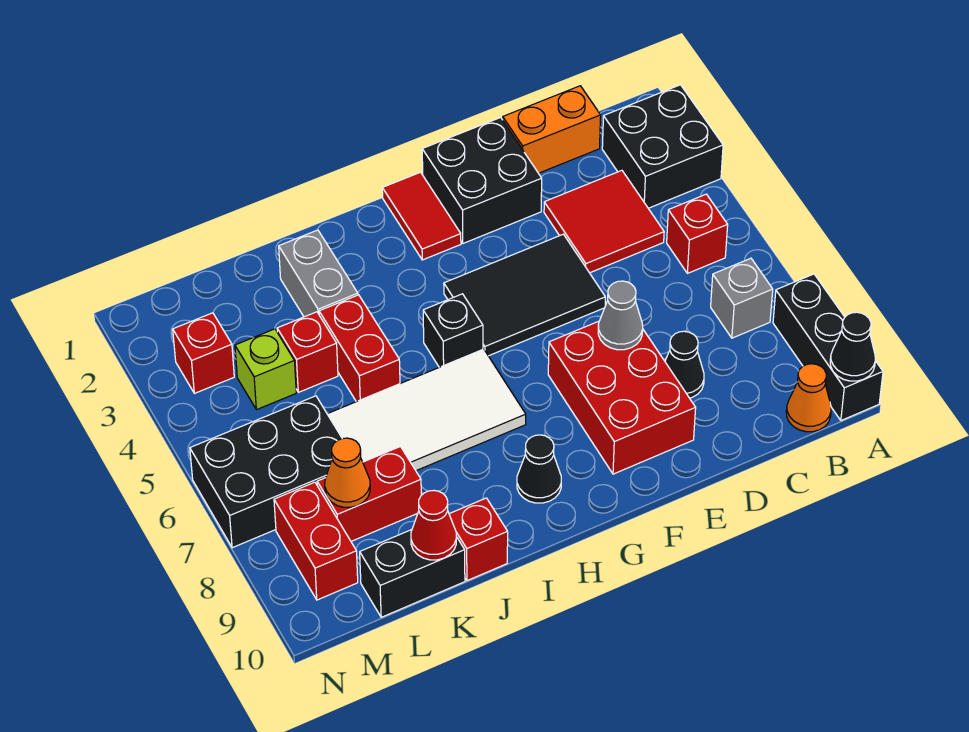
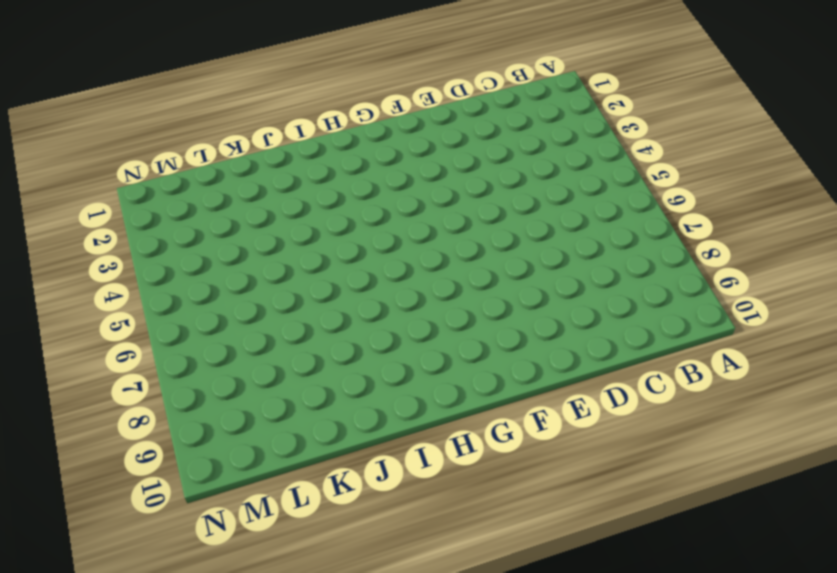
none -> black brick A2:B3 level 1
none -> black brick A8:A10 level 1
none -> red brick B5 level 1

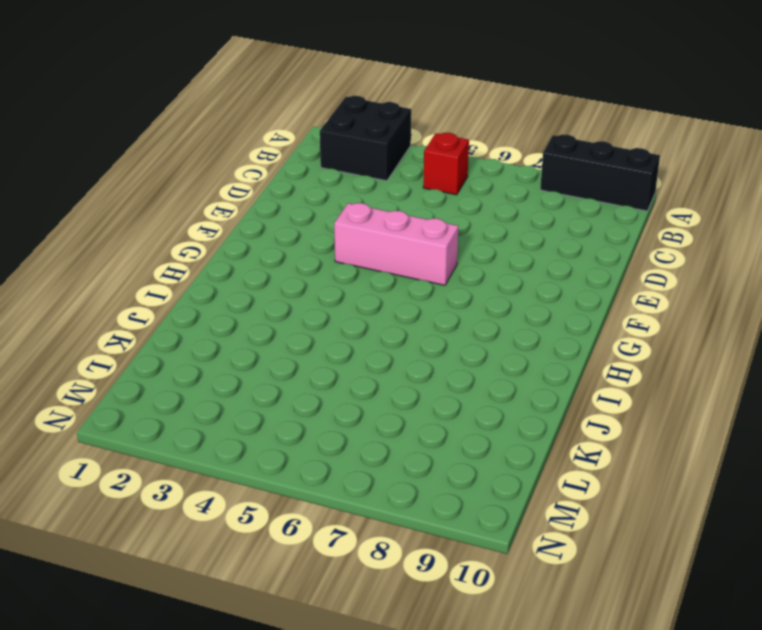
pink brick F4:F6 level 1 -> black tile E4:G5 level 1
none -> grey brick B7 level 1
none -> orange cone B10 level 1
none -> orange brick C1:D1 level 1

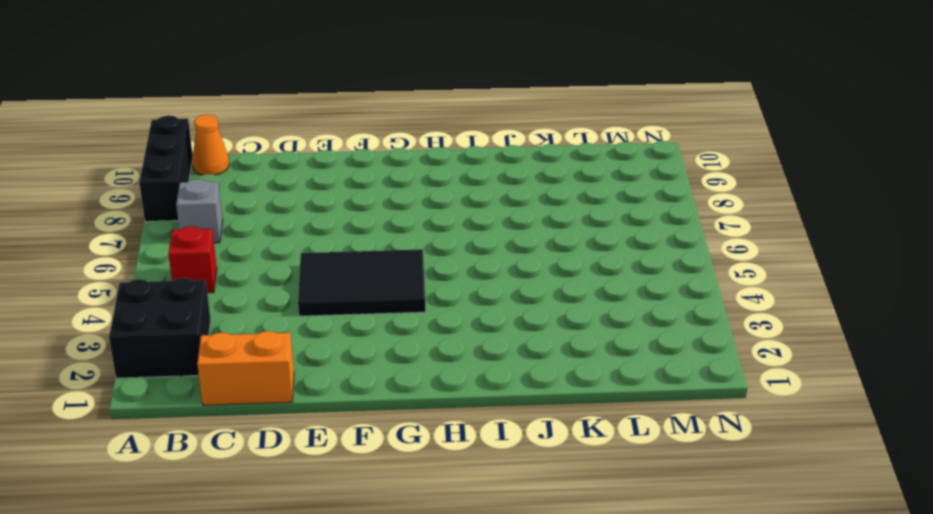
none -> red tile C3:D4 level 1
none -> black cone D8 level 1
none -> black brick E1:F2 level 1

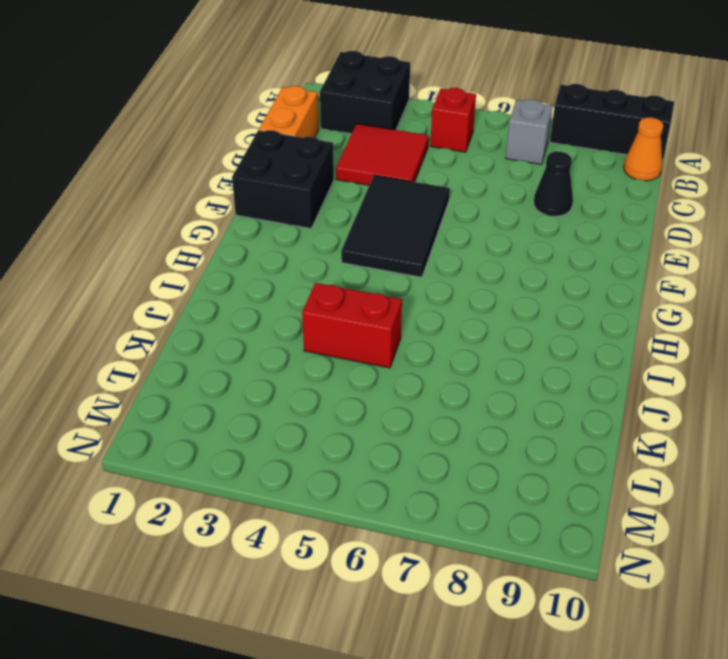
none -> red brick E7:F9 level 1
none -> red tile G1:G2 level 1
none -> black brick H5 level 1

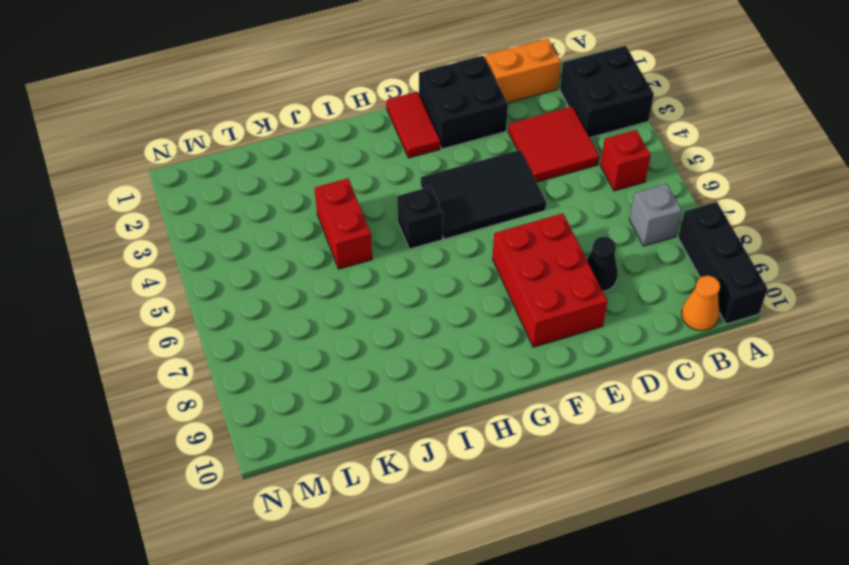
none -> white tile H6:K7 level 1
none -> black cone H9 level 1
none -> grey brick J2:J3 level 1

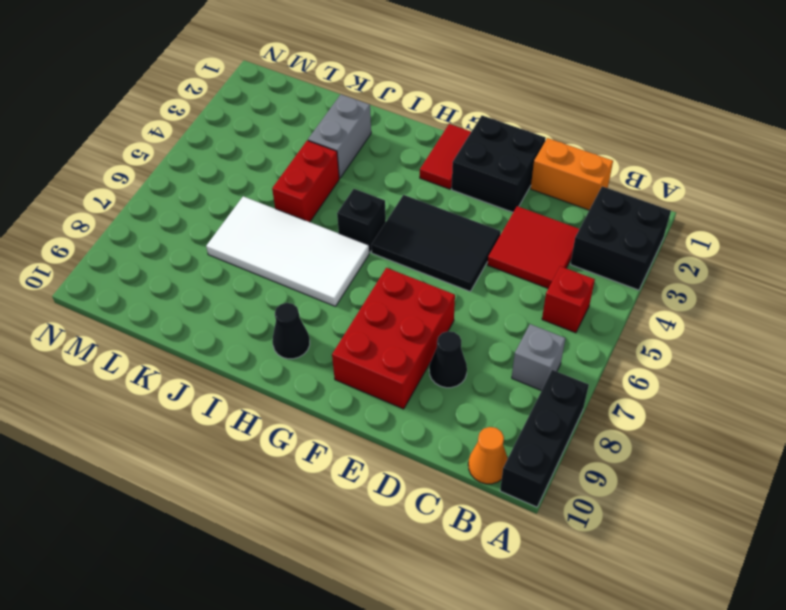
none -> red brick J10 level 1
none -> red brick K4 level 1
none -> red brick K8:L8 level 1

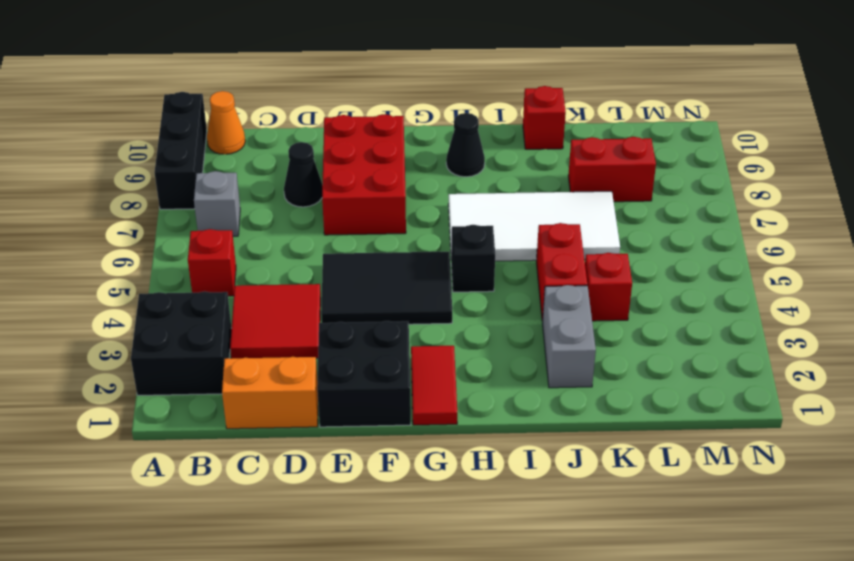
none -> black brick K10:L10 level 1
none -> lime brick L4 level 1
none -> black brick L6:N7 level 1

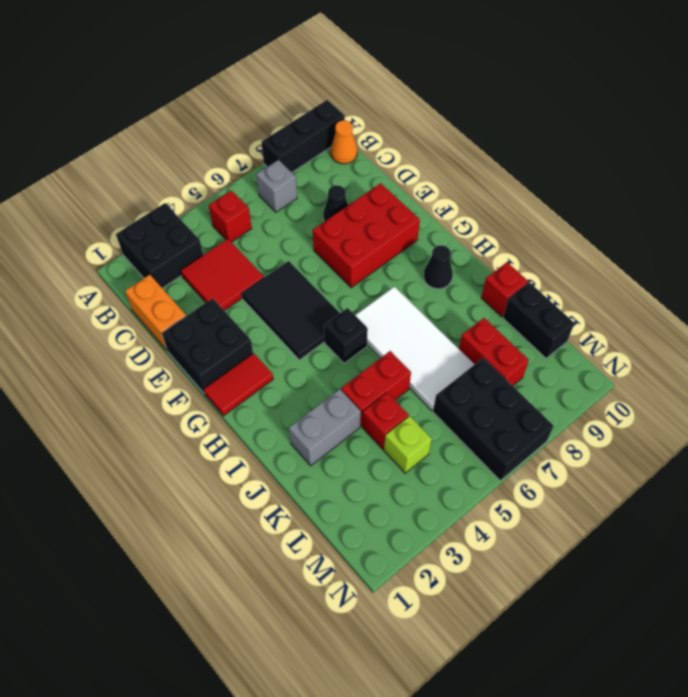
none -> red brick M3 level 1
none -> red brick M8:M9 level 1
none -> black cone A10 level 2

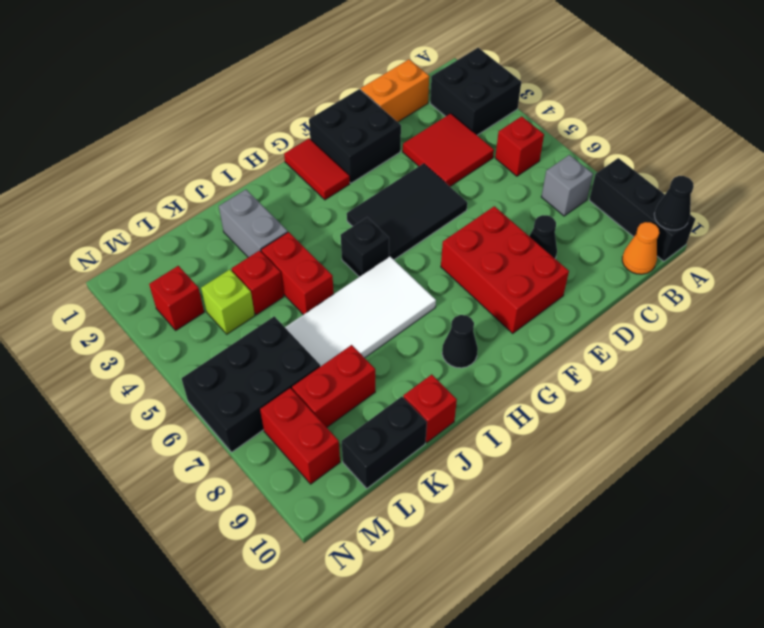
none -> grey cone E7 level 2
none -> red cone K10 level 2
none -> orange cone L8 level 2

